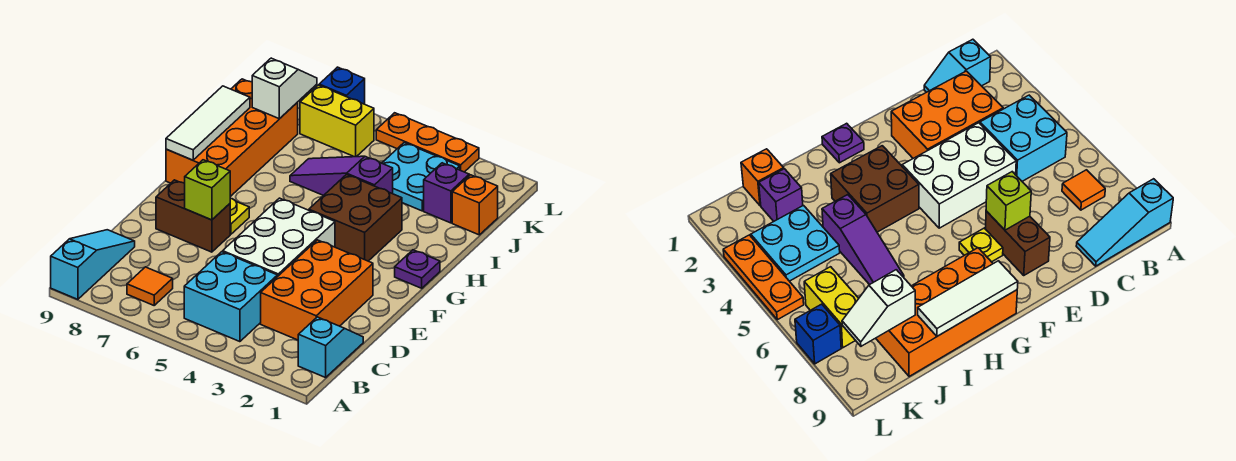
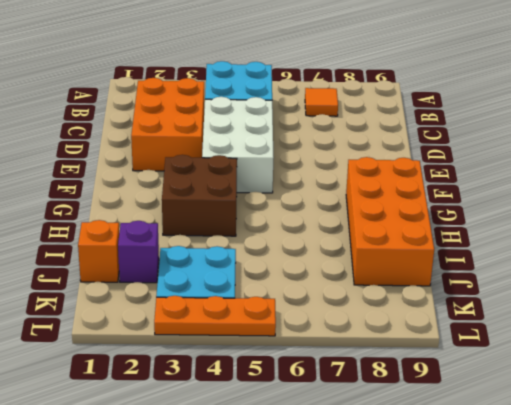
none -> cyan slope A9:C9 level 1 top A
none -> cyan slope B1:C1 level 1 top B
none -> brown brick E7:E8 level 1

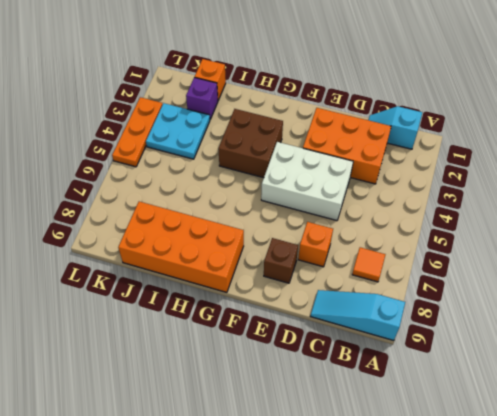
orange brick D7 level 1 -> none
brown brick E8 level 1 -> brown brick E7:E8 level 1
none -> cyan brick B4:C5 level 1
none -> yellow plate F7 level 1
none -> purple plate G1 level 1

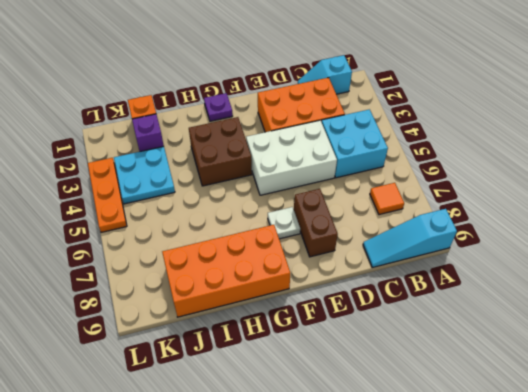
white plate F7 level 1 -> yellow plate F7 level 1
none -> purple slope I4:I6 level 1 top 4
none -> yellow brick K6:K7 level 1
none -> blue brick L7 level 1

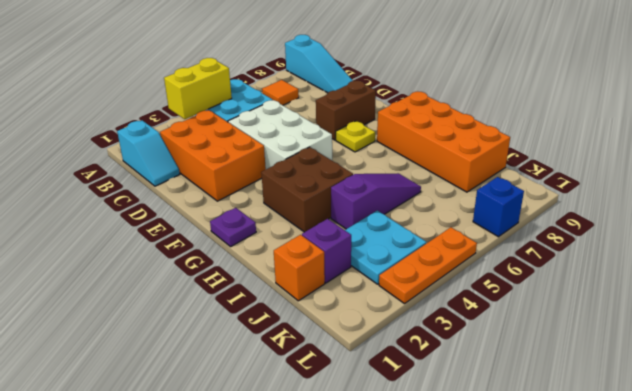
yellow brick B3:B4 level 2 -> yellow brick K6:K7 level 1
none -> lime brick E7 level 2
none -> white tile G9:I9 level 2
none -> white slope J8:K8 level 2 top J

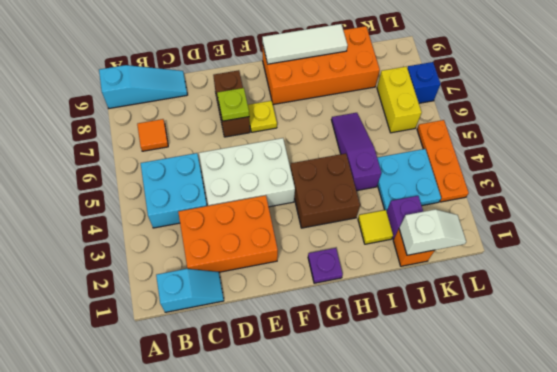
lime plate E7 level 2 -> lime brick E7 level 2
yellow tile I2 level 1 -> none
white slope J1:K1 level 2 top J -> white slope J8:K8 level 2 top J

